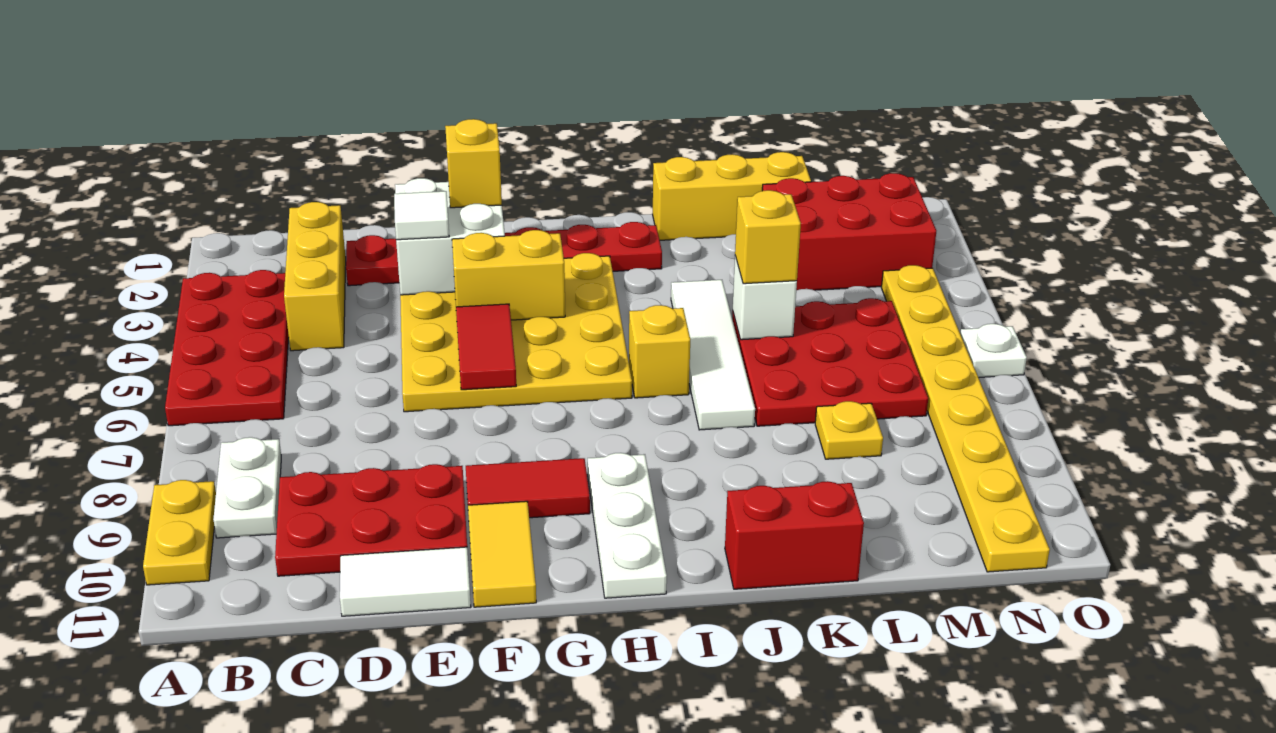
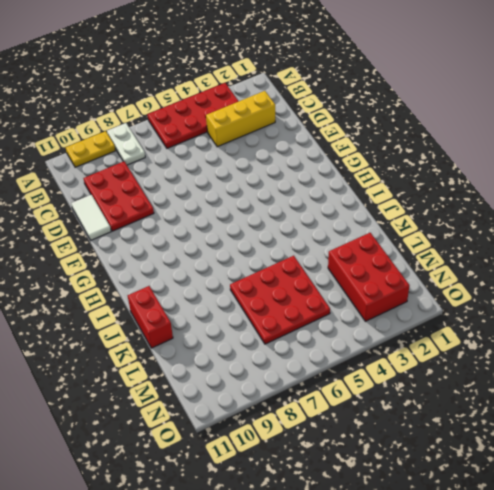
white plate A8:B8 level 1 -> white plate B8:B9 level 1
none -> red plate D2:I2 level 1
none -> yellow plate E3:H6 level 1
none -> red tile F9:G9 level 1

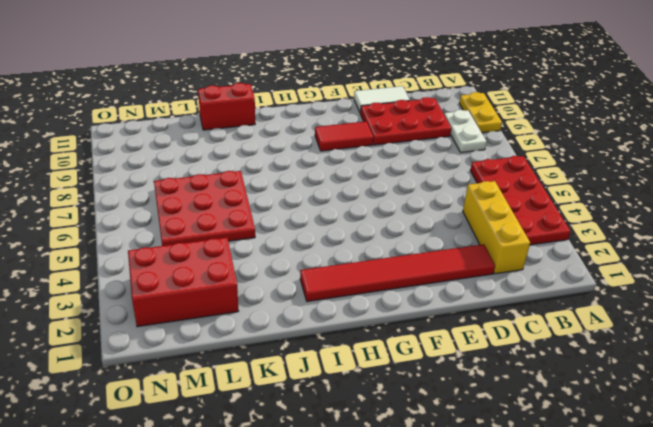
red tile D2:I2 level 1 -> red plate D2:I2 level 1
none -> yellow plate E3:H6 level 1
none -> yellow tile F10:F11 level 1
none -> white plate H9:H11 level 1

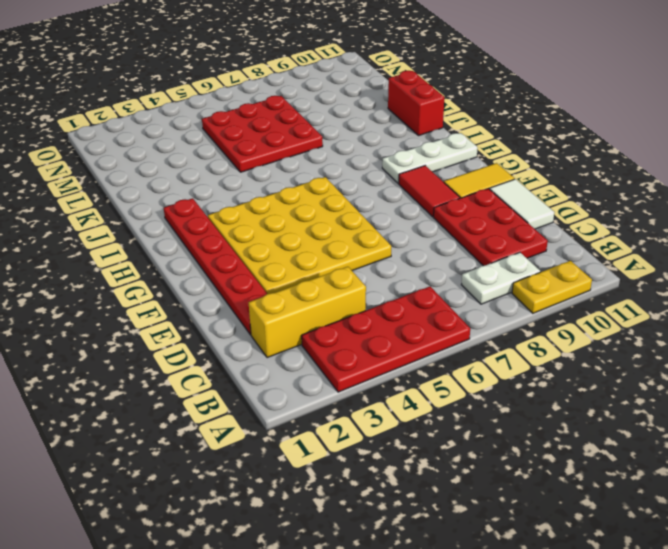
none -> yellow brick I6 level 1
none -> yellow brick J1:L1 level 1
none -> white tile J4:J7 level 1

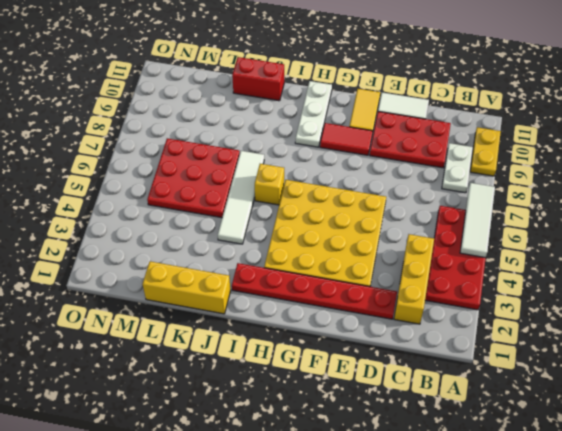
white tile A5:A7 level 2 -> none
none -> red brick L2:N3 level 1
none -> yellow plate L8 level 1
none -> yellow plate N4:N11 level 1

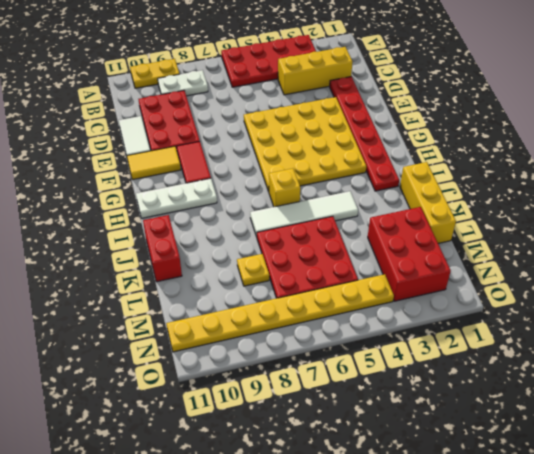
none -> white plate O6 level 1
none -> white brick E2:F3 level 2
none -> yellow brick F4:G4 level 2

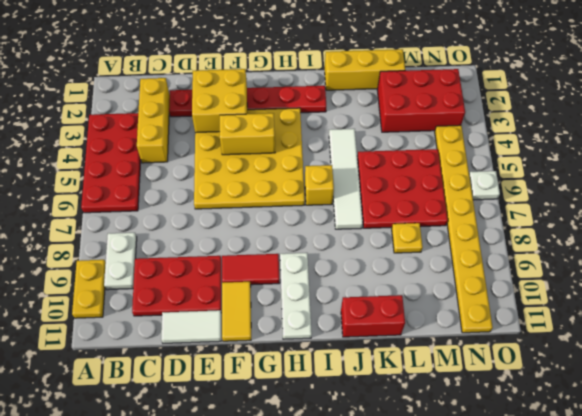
yellow brick E2:F3 level 2 -> white brick E2:F3 level 2
none -> red tile F5:F6 level 2
none -> white brick K5 level 2
none -> white tile E3 level 3

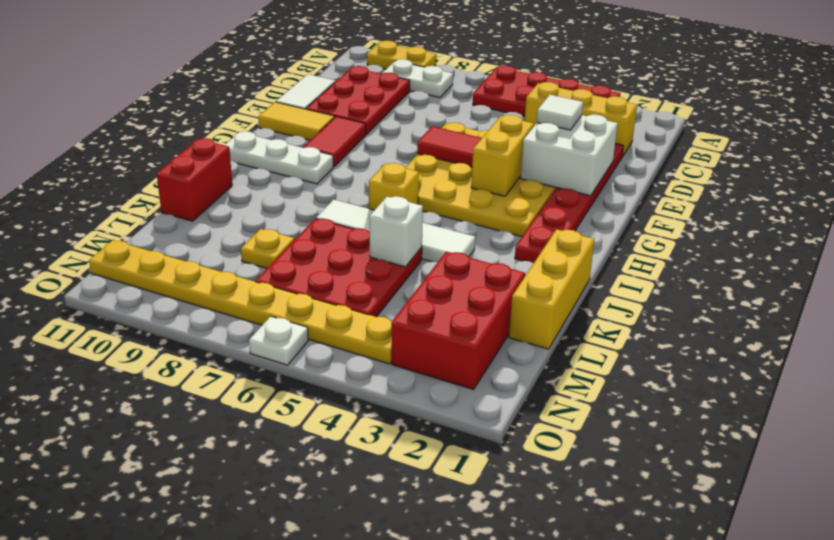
none -> yellow brick F2 level 3
none -> yellow brick K5 level 3

